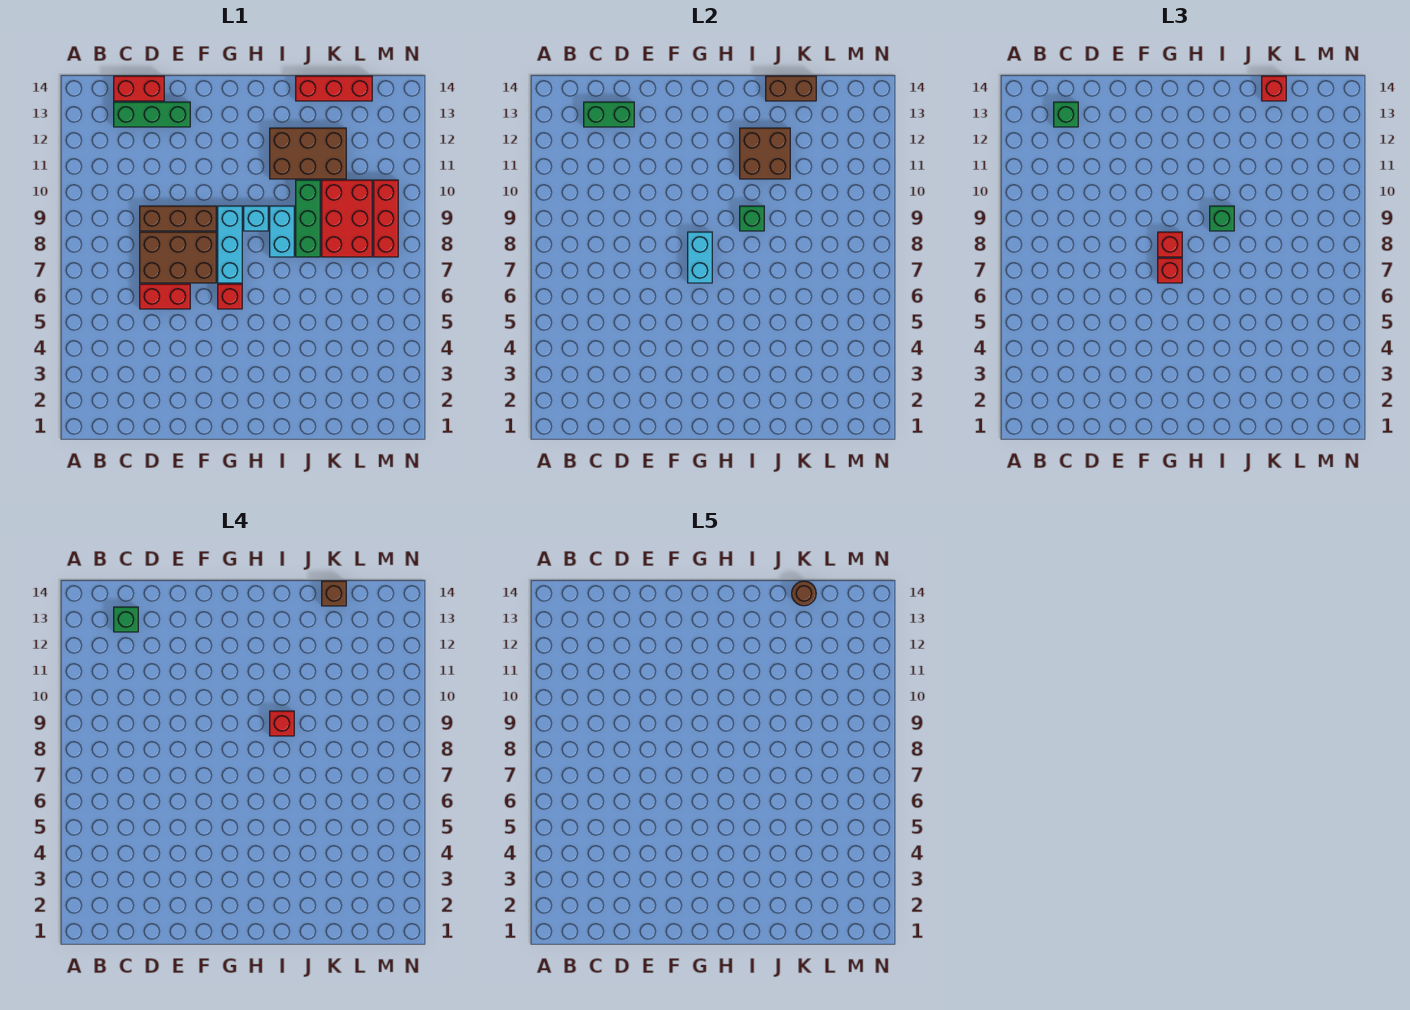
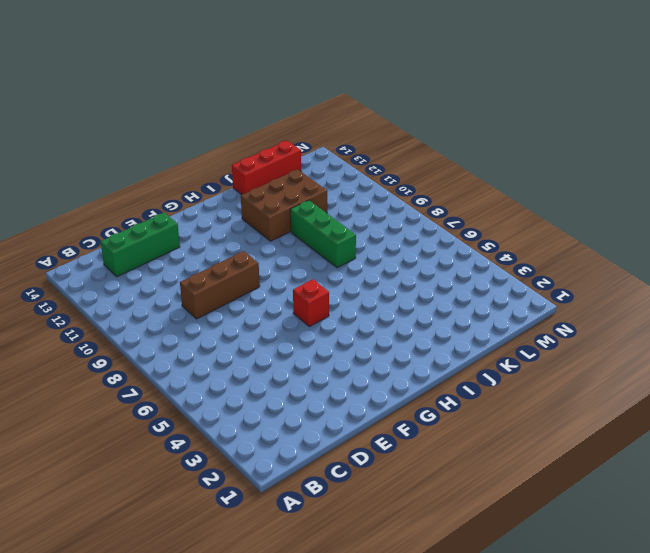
none -> red brick C14:D14 level 1
none -> red brick D6:E6 level 1
none -> brown brick D7:F8 level 1

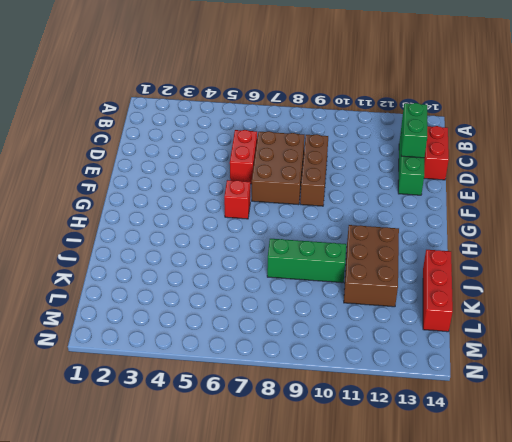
none -> cyan brick G7:G9 level 1
none -> cyan brick H9 level 1
none -> cyan brick I8:I9 level 1

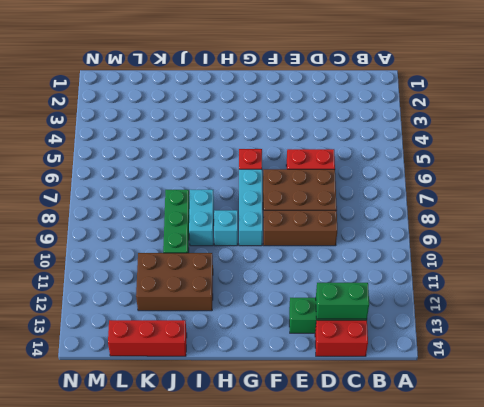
none -> red brick K8:L10 level 1
none -> red brick M8:M10 level 1
none -> cyan brick G7:G8 level 2

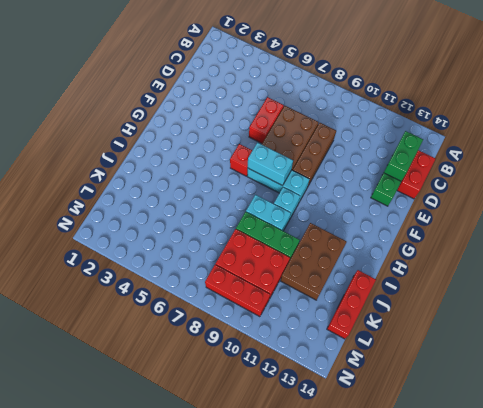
none -> green brick I9 level 2
none -> brown brick I11:J12 level 2
none -> brown brick J14:K14 level 2

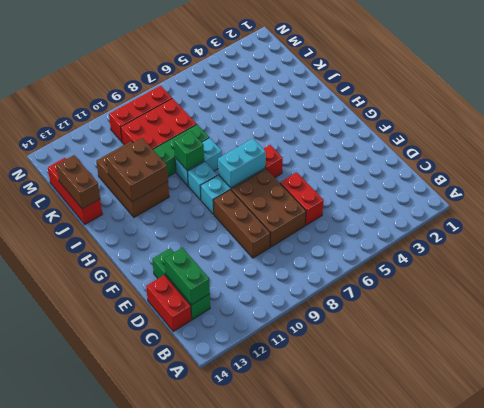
none -> green brick C13 level 3
none -> red brick G7 level 3
none -> red brick G8 level 3

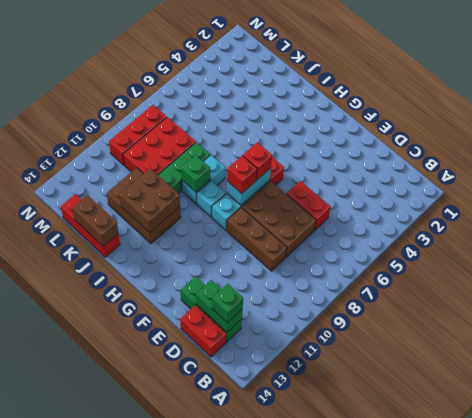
none -> green brick I9 level 3
none -> red brick K14 level 3
none -> green brick C13 level 4

